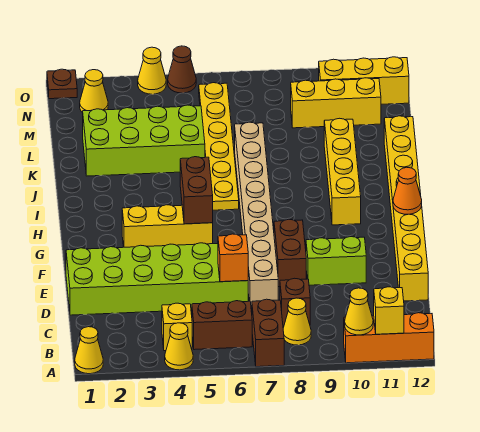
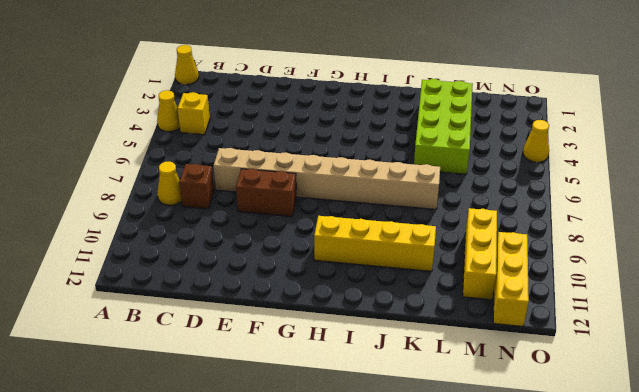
none -> brown brick A7:B7 level 1
none -> orange brick A10:A12 level 1
none -> brown brick B5:B6 level 1

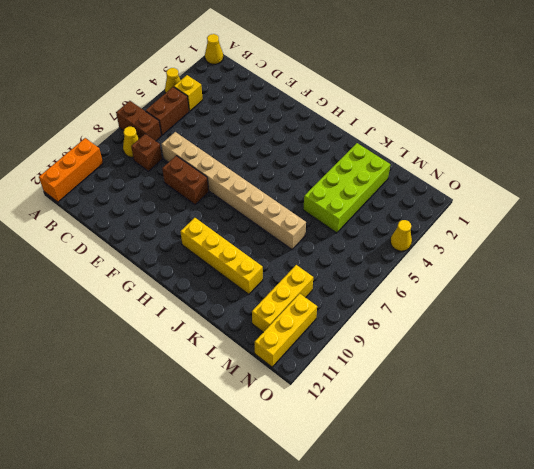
none -> lime brick D1:E6 level 1
none -> yellow brick D12:K12 level 1
none -> lime brick E9:E10 level 1

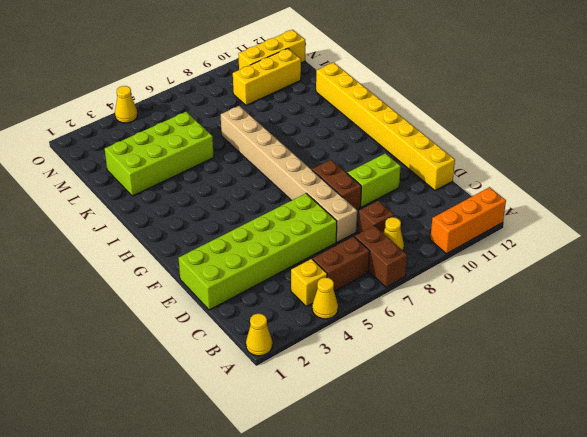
none -> yellow brick G3:G5 level 1
none -> yellow brick H10:K10 level 1
none -> yellow plate I6:N6 level 1

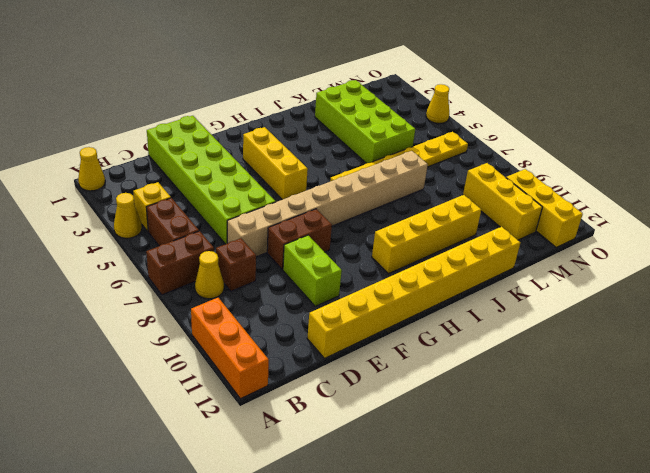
none -> yellow cone N2 level 1
none -> brown plate O1 level 1
none -> brown cone O5 level 1

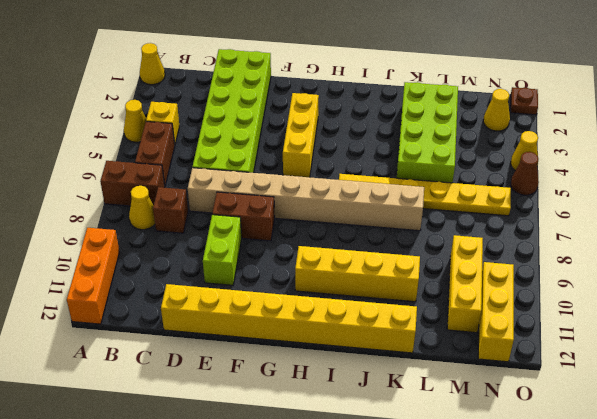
none -> yellow cone A10 level 2
none -> yellow brick A11 level 2
none -> orange brick D6 level 2

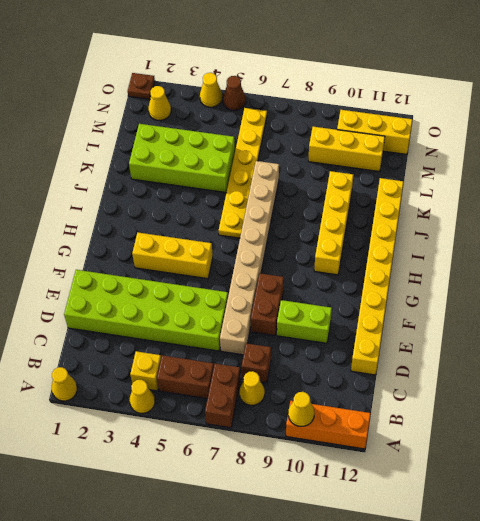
none -> yellow brick A11 level 2
none -> orange brick D6 level 2
none -> brown brick G5:H5 level 2

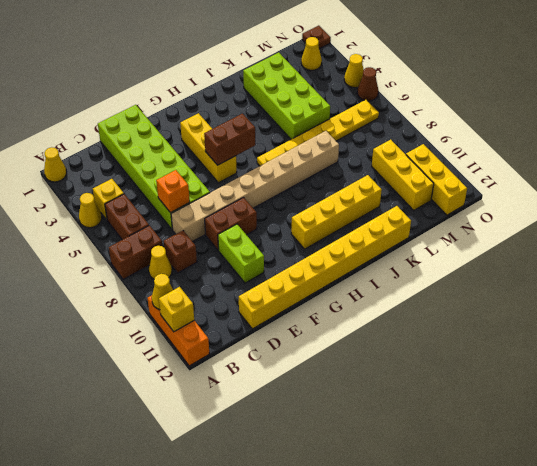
none -> orange cone G12 level 2

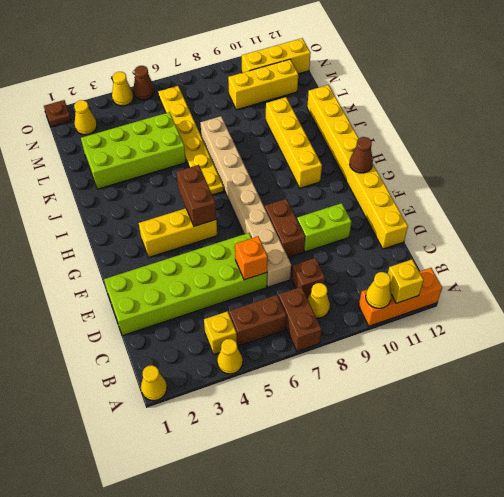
brown cone G12 level 2 -> orange cone G12 level 2

